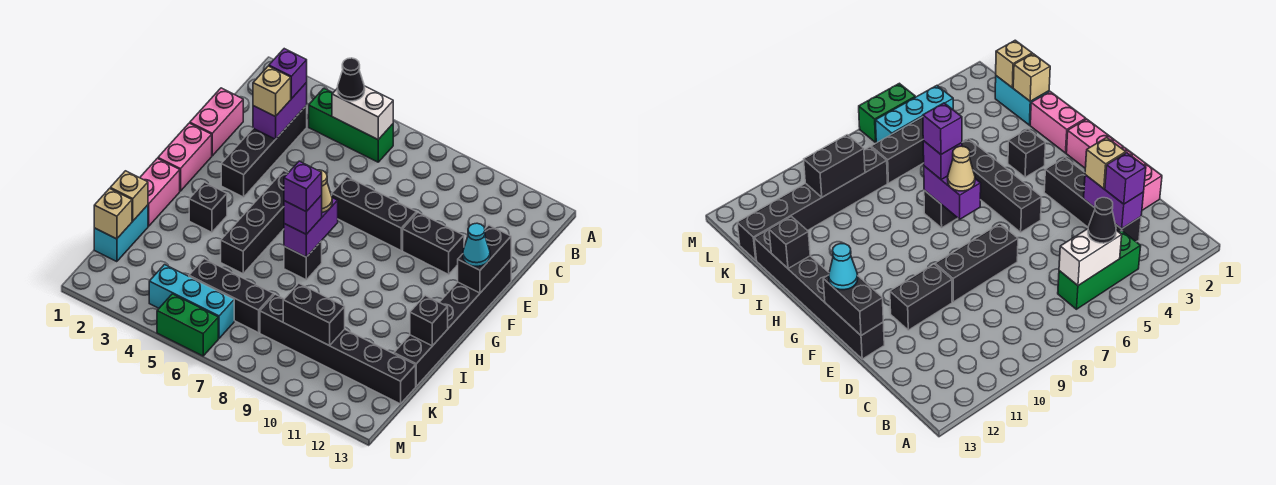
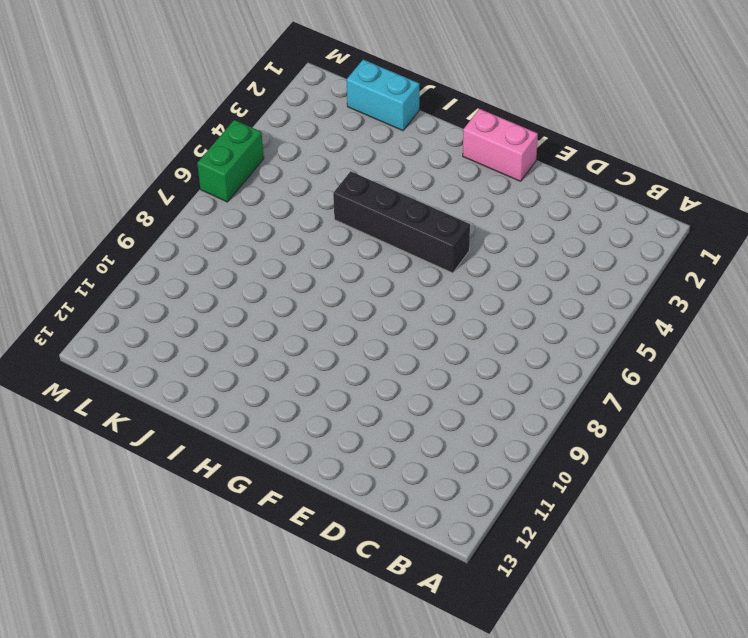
none -> green brick B4:B6 level 1
none -> black brick C3:F3 level 1
none -> pink brick D1:E1 level 1
none -> black brick E7:E9 level 1

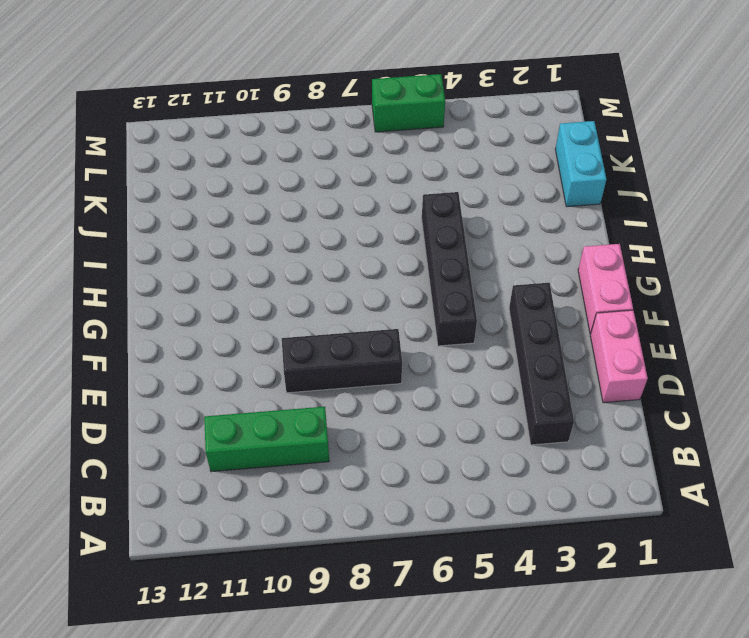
green brick C9:C11 level 1 -> green brick B4:B6 level 1
none -> black brick E10:E11 level 1
none -> black brick E13:J13 level 1
none -> pink brick H1:I1 level 1
none -> black brick H3 level 1

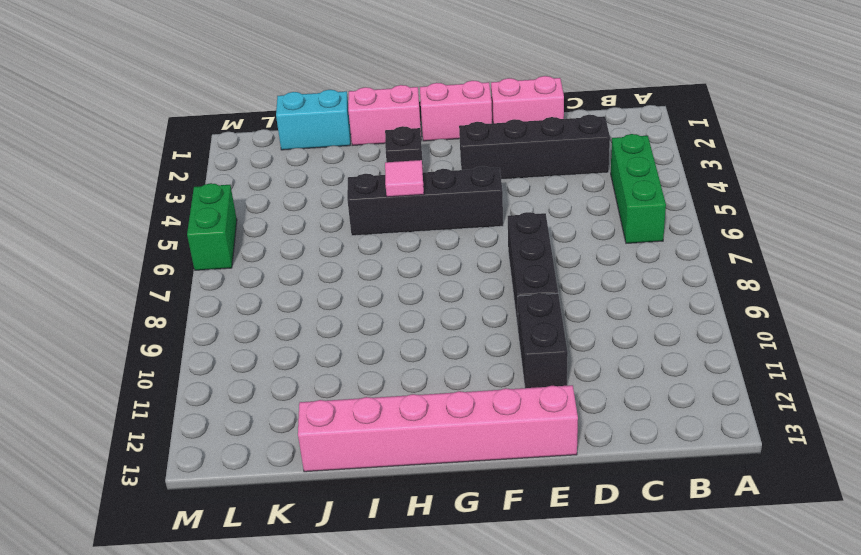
pink brick E13:J13 level 1 -> black brick E13:J13 level 1
pink tile H5 level 2 -> none
none -> black brick H7 level 1
none -> black brick K5:K7 level 1
none -> black brick K8:K13 level 1
none -> cyan brick L4:L6 level 1

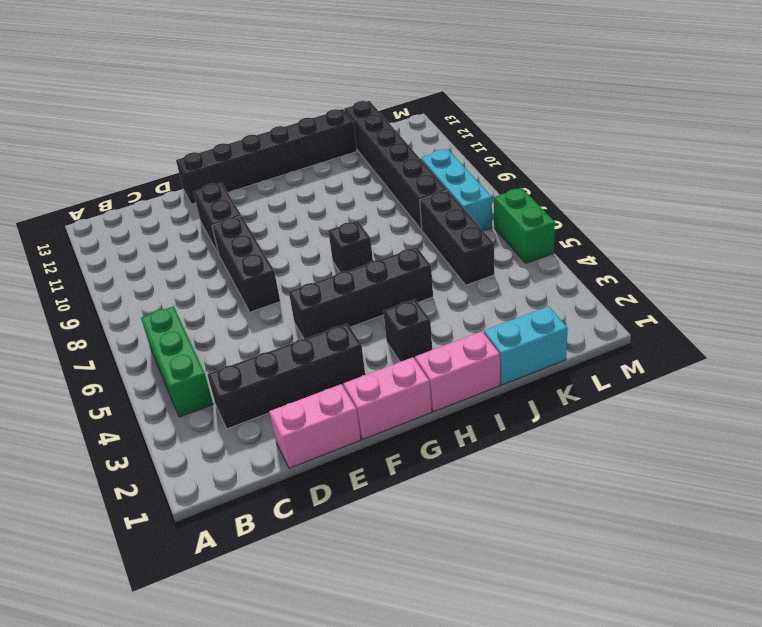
cyan brick L7:L9 level 1 -> cyan brick L4:L6 level 1
none -> white brick B5:B6 level 2
none -> purple brick C3:D3 level 2
none -> black brick E13:F13 level 2
none -> purple brick G7:H7 level 2

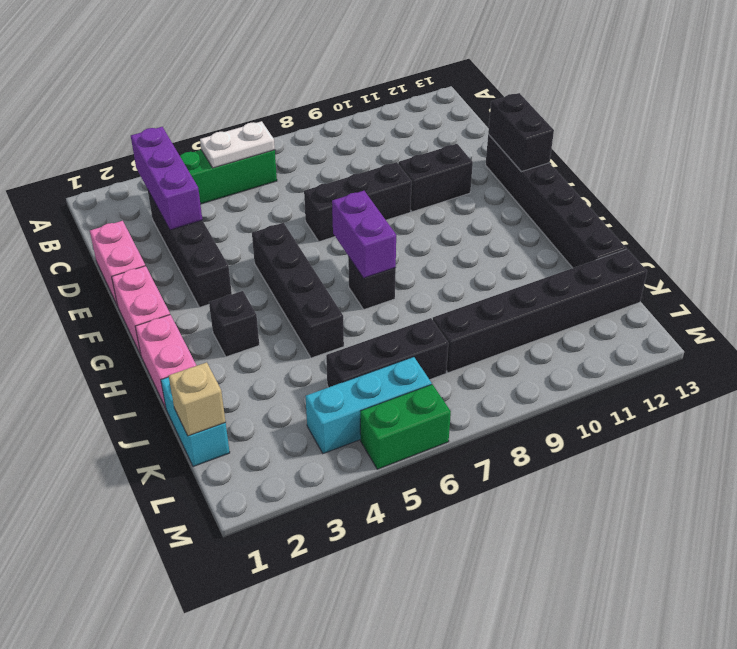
purple brick B3:D3 level 2 -> purple brick C3:D3 level 2
white plate B5:B6 level 2 -> white brick B5:B6 level 2
none -> black brick I13 level 2
none -> tan brick J1 level 2
none -> black brick K9:K10 level 2
none -> black cone B5 level 3

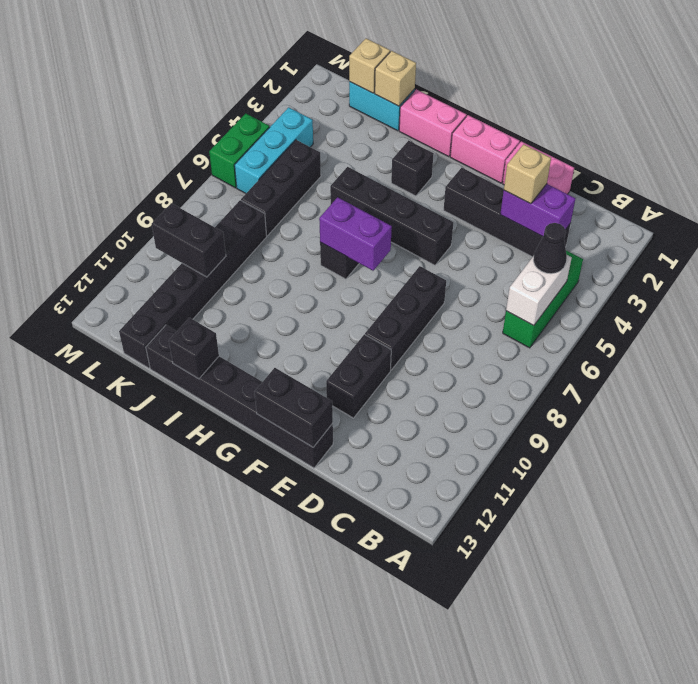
black brick K10:L10 level 2 -> black brick K9:K10 level 2
none -> purple brick C3 level 3
none -> cyan cone F13 level 3
none -> tan cone G7 level 3
none -> purple brick H7 level 3

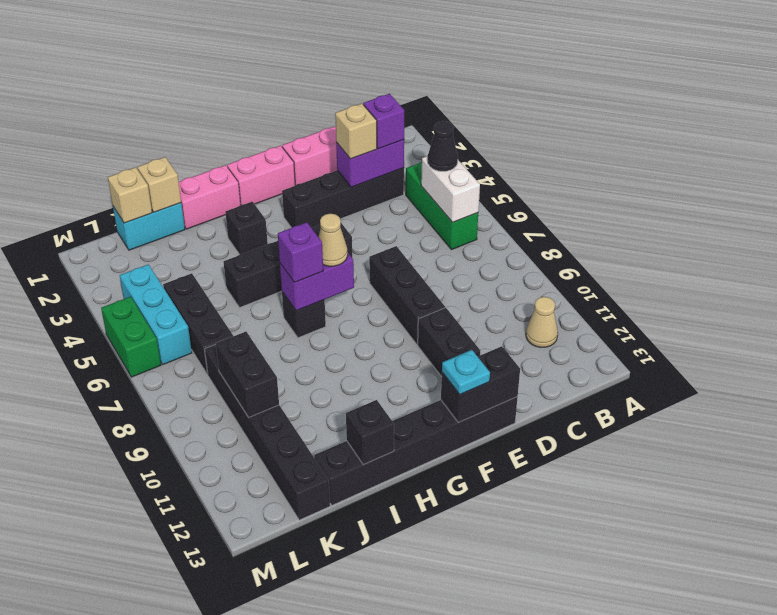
tan cone B11 level 1 -> none
cyan plate F13 level 3 -> cyan cone F13 level 3
none -> purple brick H7 level 4

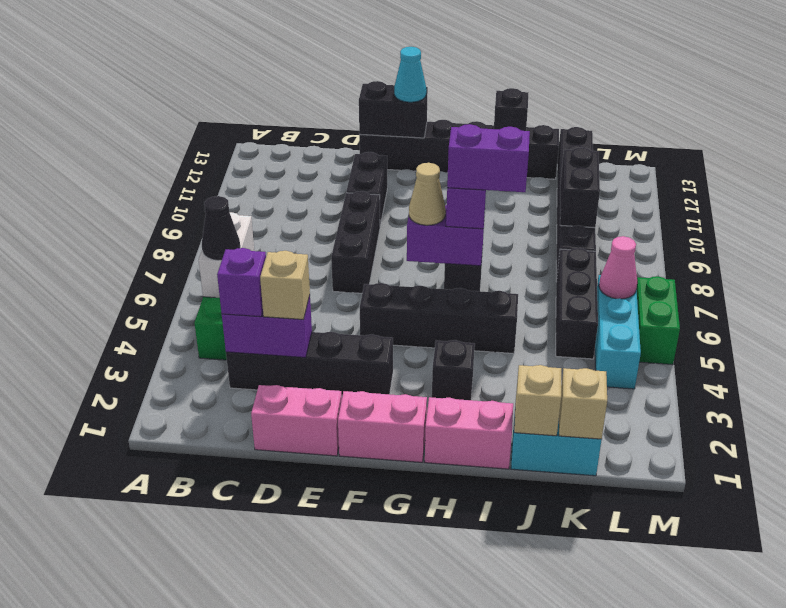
purple brick H7:I7 level 4 -> purple brick H7 level 4
pink cone L6 level 2 -> none

